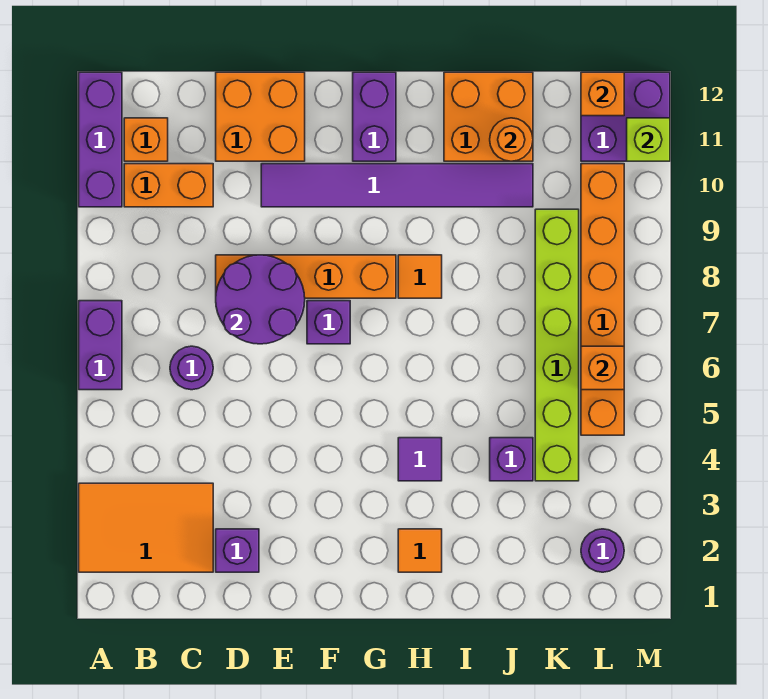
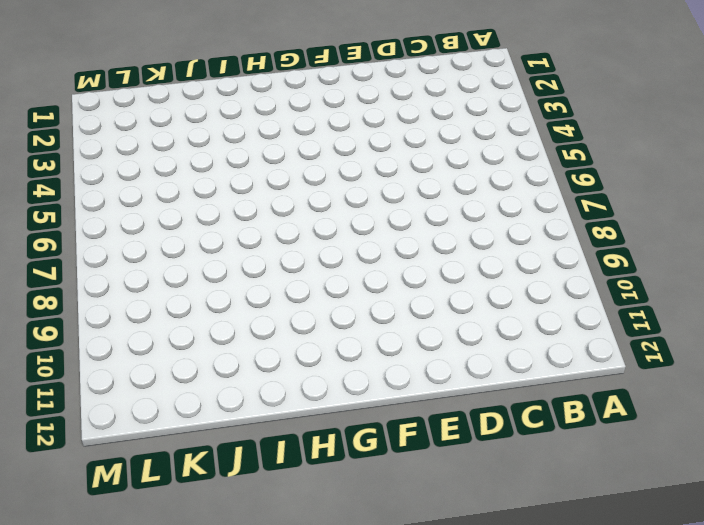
none -> orange tile A2:C3 level 1
none -> purple brick A6:A7 level 1
none -> purple brick A10:A12 level 1

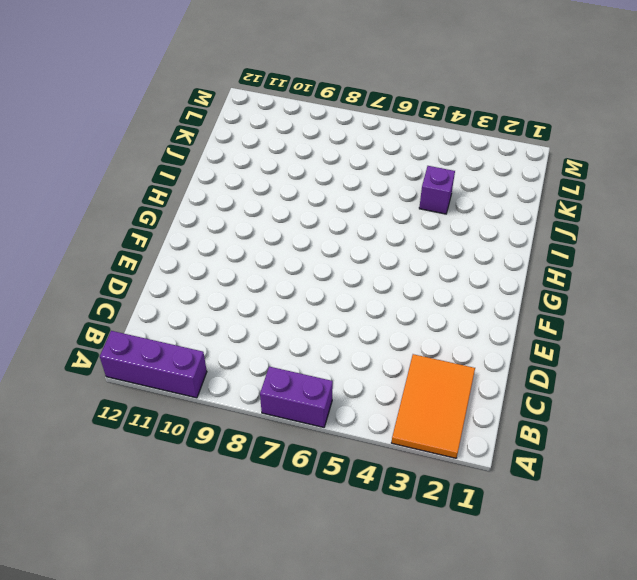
none -> orange brick B10:C10 level 1
none -> orange brick B11 level 1
none -> purple round brick C6 level 1

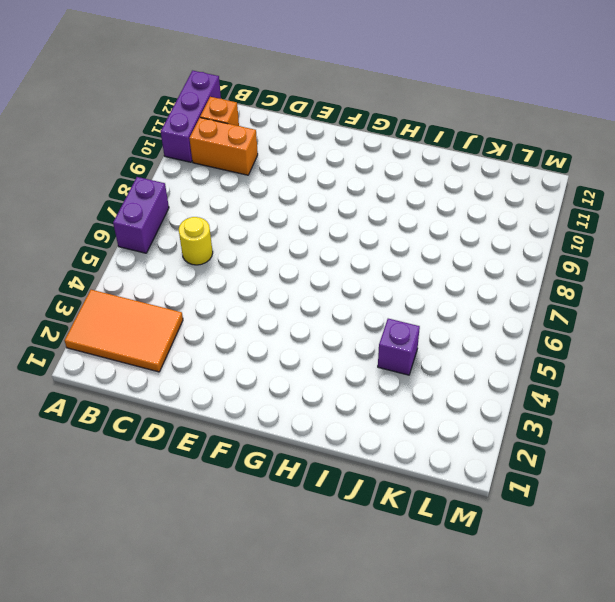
yellow round brick C6 level 1 -> purple round brick C6 level 1
none -> purple brick D2 level 1
none -> orange brick D8:G8 level 1
none -> orange brick D11:E12 level 1

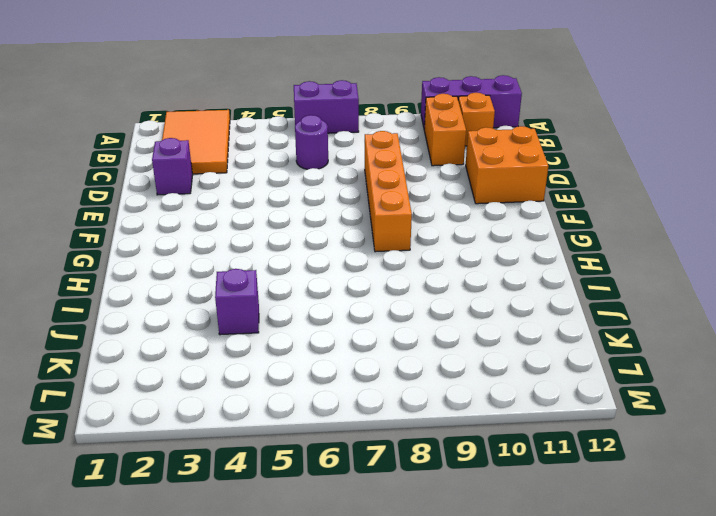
none -> purple tile E10:J10 level 1
none -> purple brick F7 level 1
none -> purple brick G11:G12 level 1

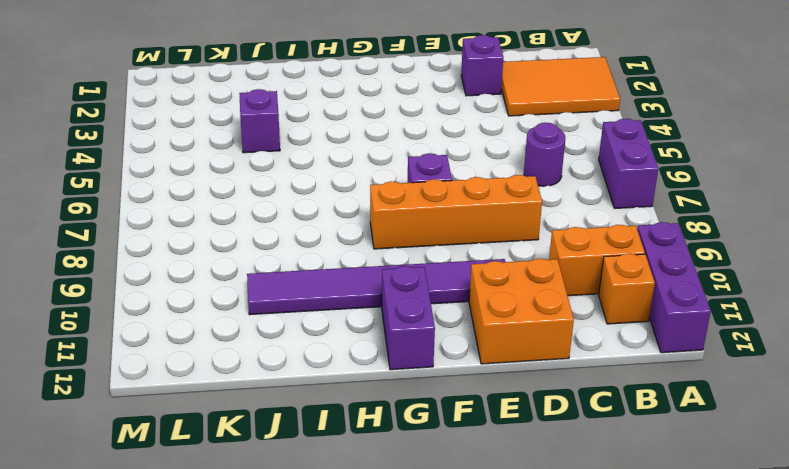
none -> orange tile H2 level 1
none -> purple tile H4 level 1
none -> orange tile H8 level 1

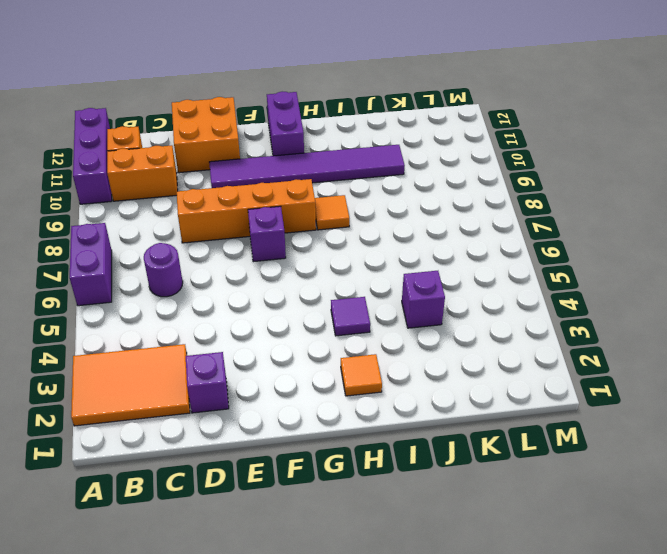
none -> orange brick I11:J12 level 1
none -> lime brick K4:K9 level 1
none -> purple round brick L2 level 1

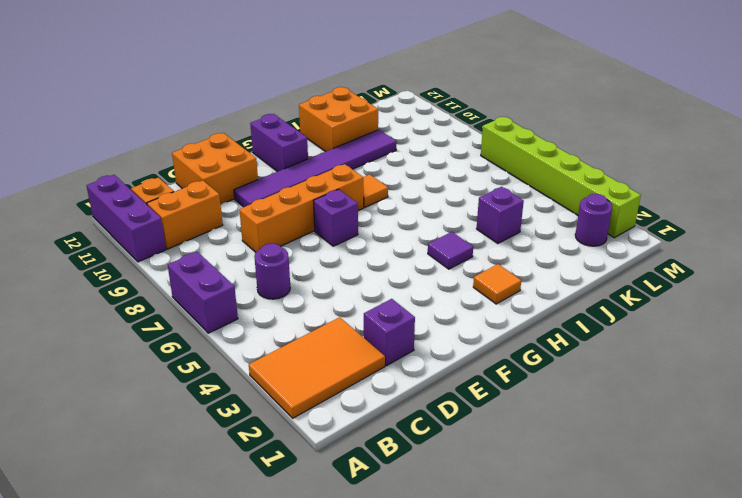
lime brick M2:M7 level 1 -> lime brick K4:K9 level 1
none -> orange brick L5:L10 level 1
none -> purple brick L11:M12 level 1
none -> purple round brick D7:E8 level 2

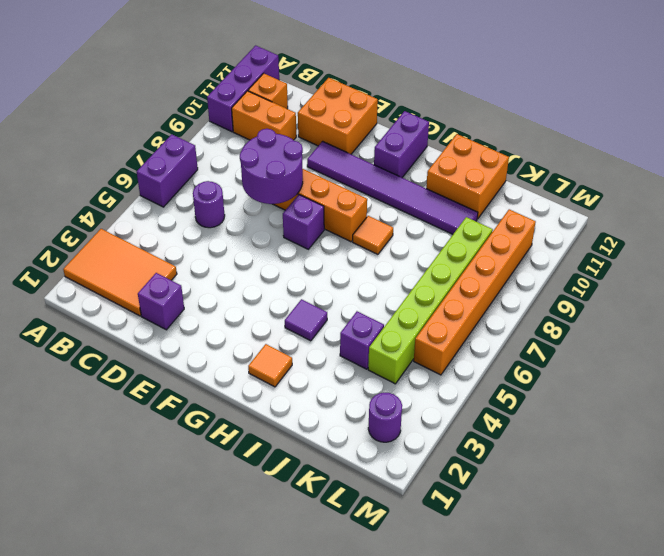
none -> purple brick L11:M12 level 1
none -> orange round brick J11 level 2
none -> orange brick L6 level 2

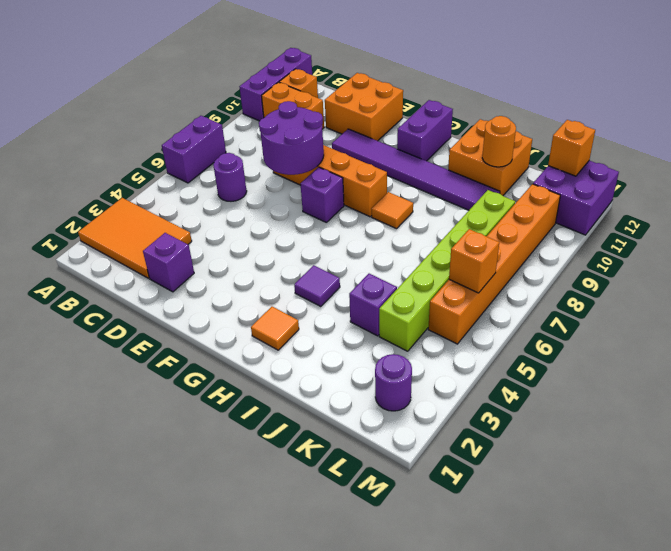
none -> lime brick M11 level 2

